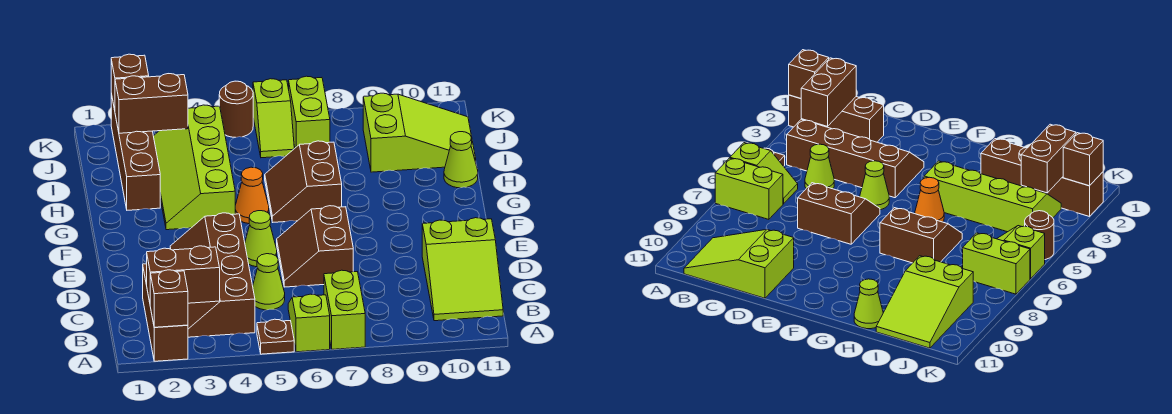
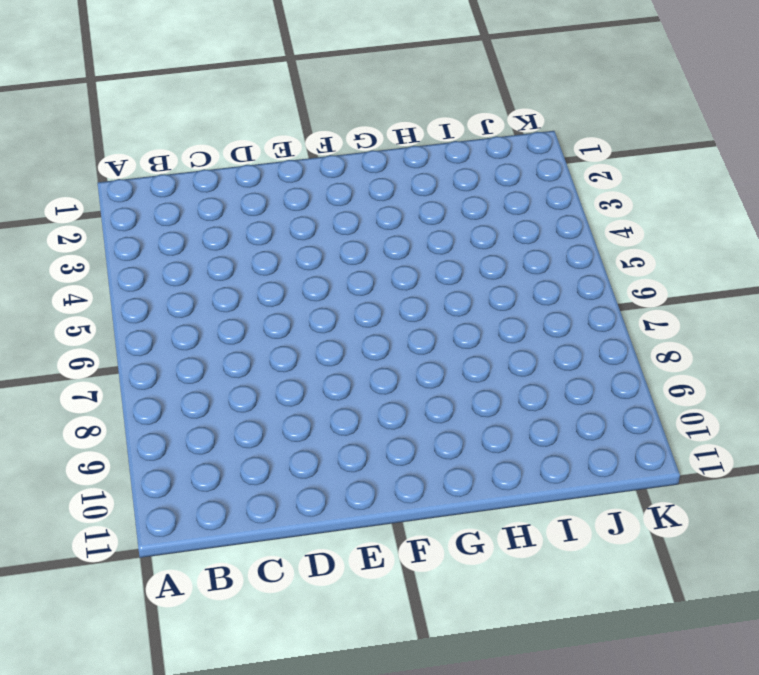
none -> brown brick A2:C2 level 1
none -> brown plate A5 level 1
none -> lime slope A6:B6 level 1 top A

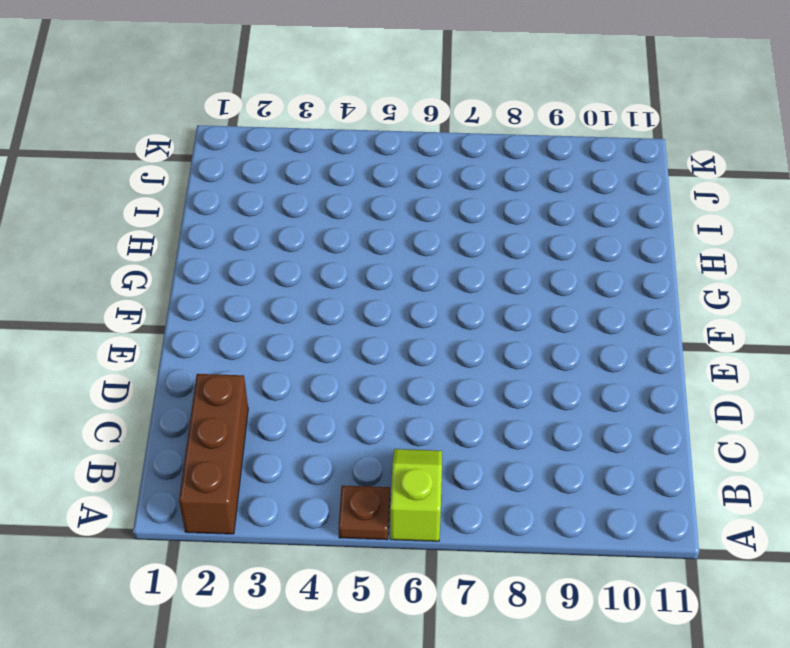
none -> lime brick A7:B7 level 1
none -> brown slope B3:E4 level 1 top 4
none -> lime slope B10:D11 level 1 top D

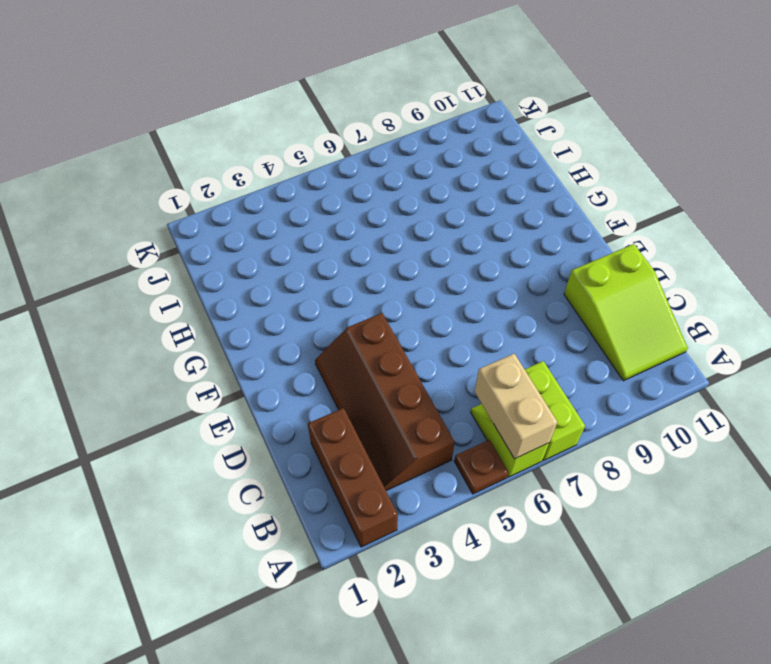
tan brick A6:B6 level 2 -> none
none -> lime cone C5 level 1
none -> brown slope D6:E7 level 1 top 7
none -> lime cone E5 level 1

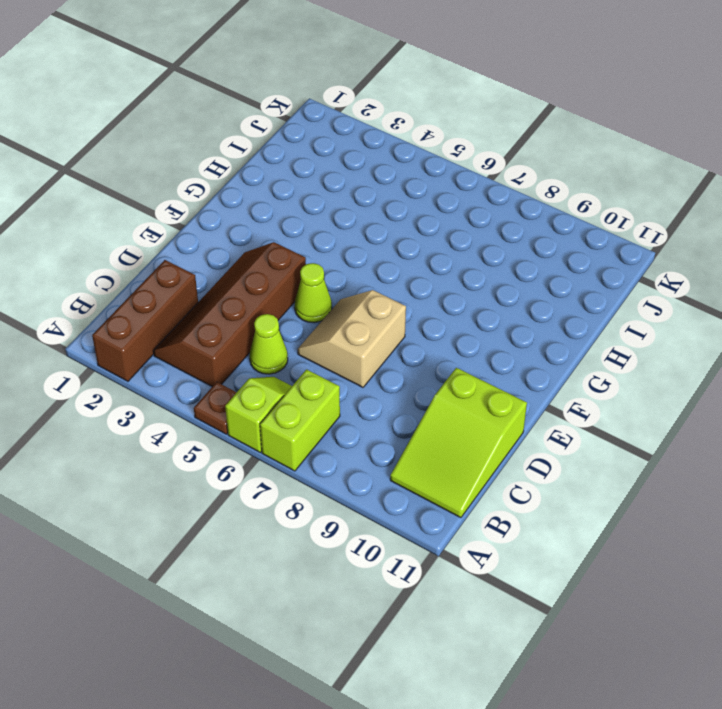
tan slope D6:E7 level 1 top 7 -> brown slope D6:E7 level 1 top 7
none -> lime slope G3:J4 level 1 top 4
none -> orange cone G5 level 1
none -> brown slope G6:H7 level 1 top 7

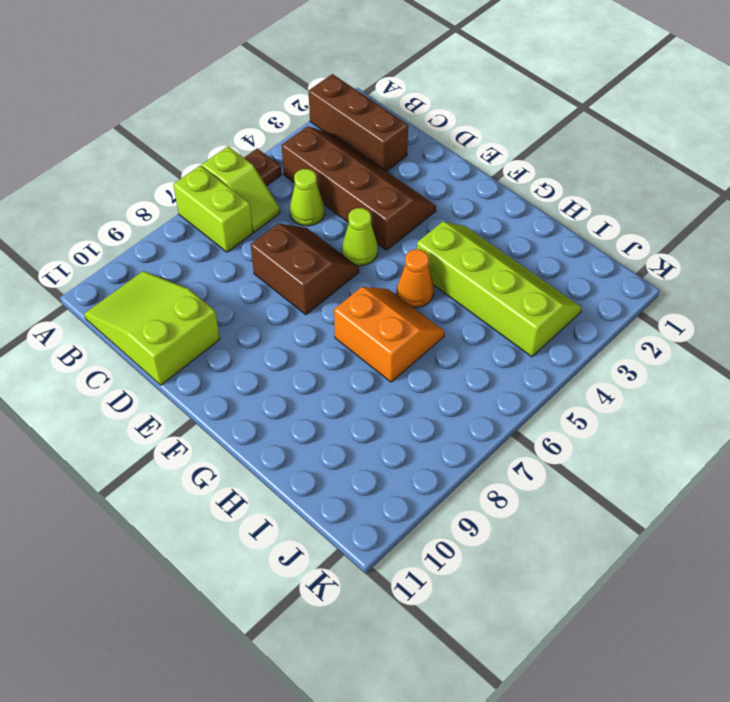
orange slope G6:H7 level 1 top 7 -> brown slope G6:H7 level 1 top 7
none -> brown brick H2:K2 level 1
none -> lime cone H11 level 1
none -> lime slope I9:J11 level 1 top 9

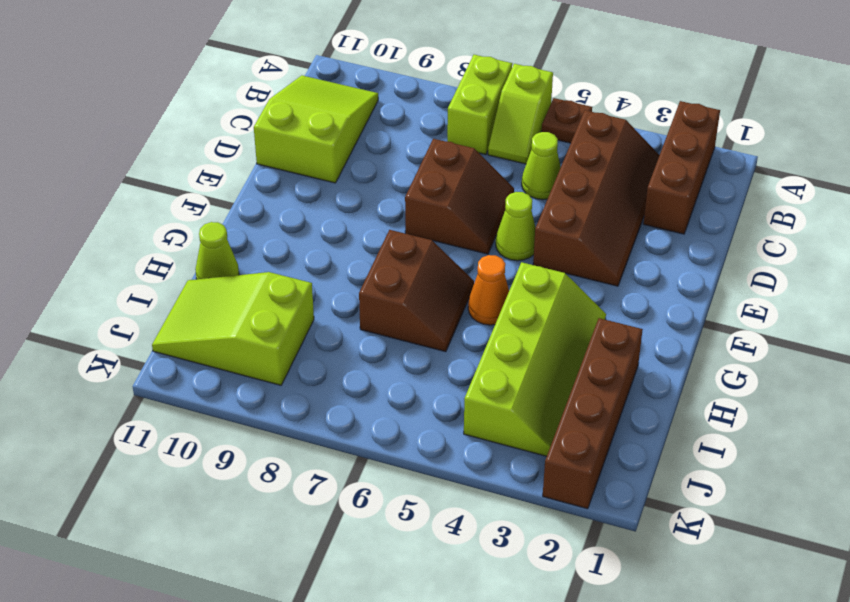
none -> lime slope J6:K6 level 1 top K
none -> lime brick J7:K7 level 1
none -> brown round brick K5 level 1

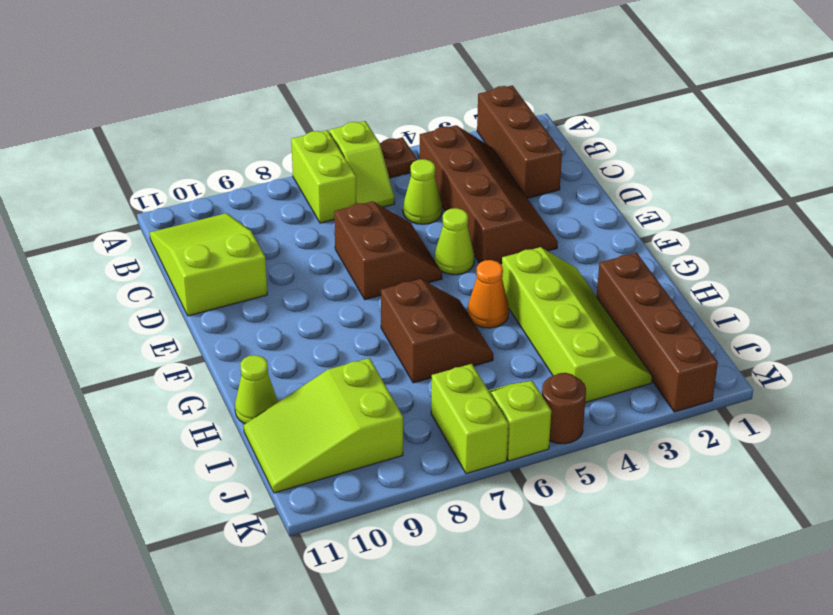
none -> brown brick A2 level 2
none -> brown brick B2:B3 level 2
none -> brown brick J2:J3 level 2

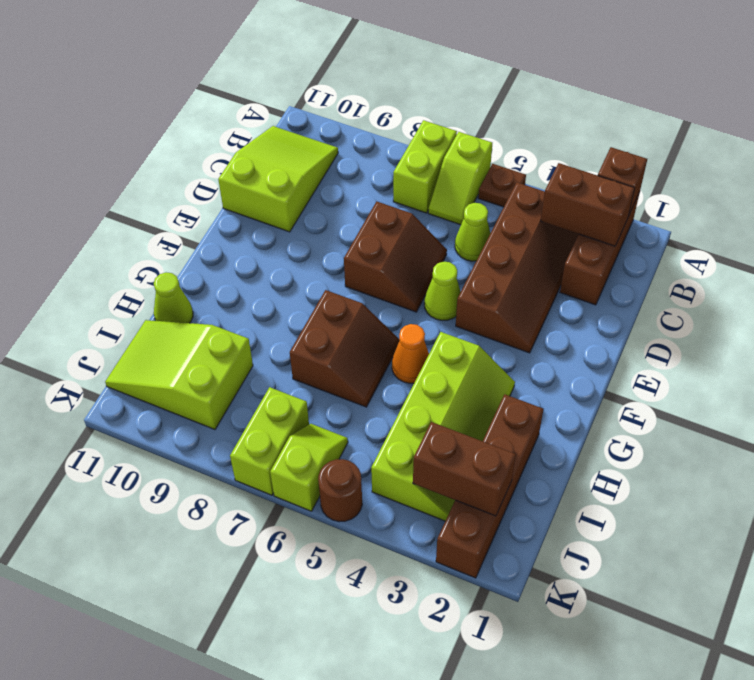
none -> brown brick K2 level 2

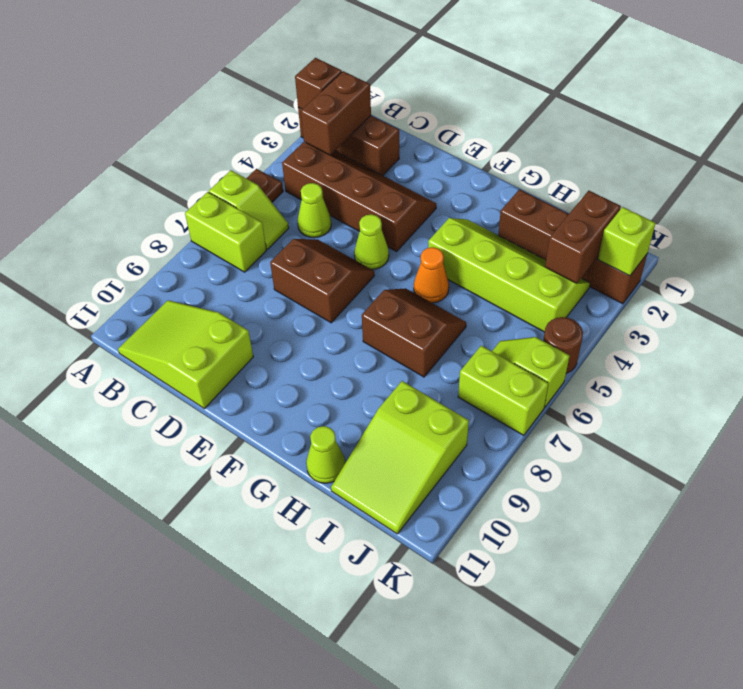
lime brick K2 level 2 -> brown brick K2 level 2

